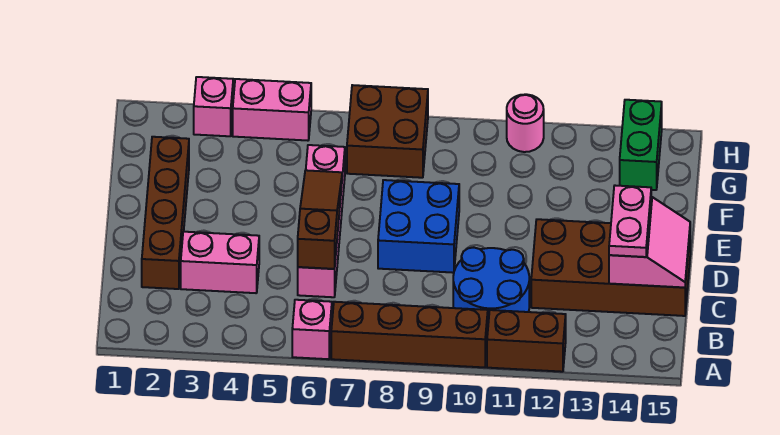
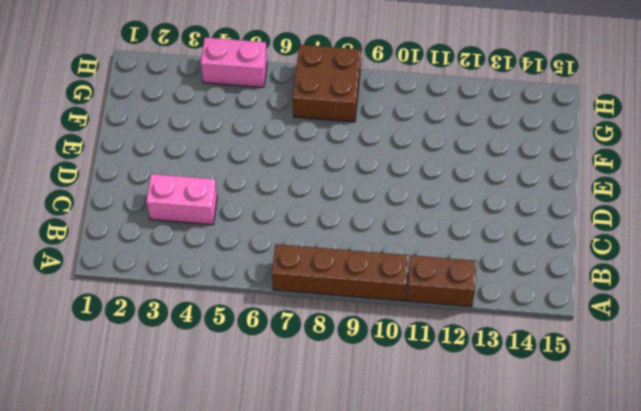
none -> pink brick A6 level 1
none -> blue round brick B10:C11 level 1
none -> brown brick C2:F2 level 1

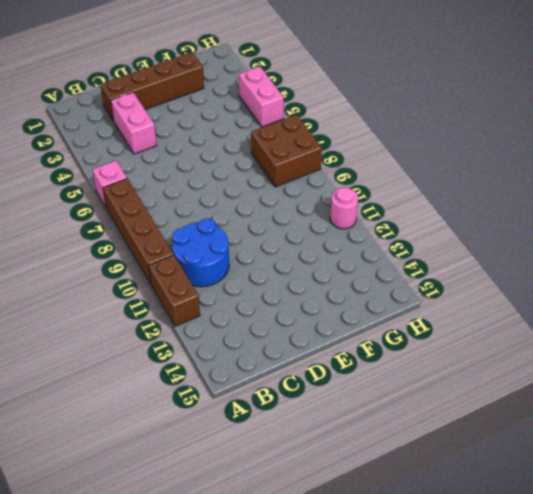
none -> pink brick C6:F6 level 1
none -> brown brick C12:D15 level 1
none -> blue brick D8:E9 level 1

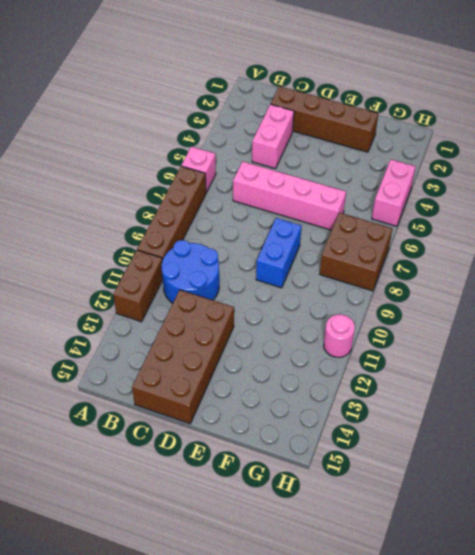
blue brick E8:E9 level 1 -> blue brick D8:E9 level 1
none -> green brick G14:H14 level 1
none -> pink brick H3 level 1
none -> brown slope C6:E6 level 2 top C

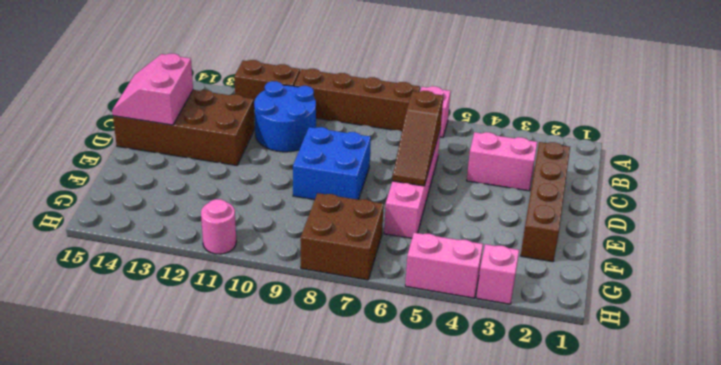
none -> green brick G14:H14 level 1
none -> pink plate C14:D14 level 3

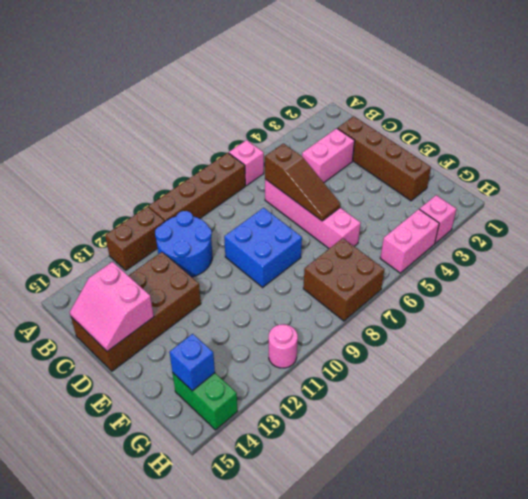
blue brick G14 level 2 -> none
none -> pink plate C14:D14 level 3

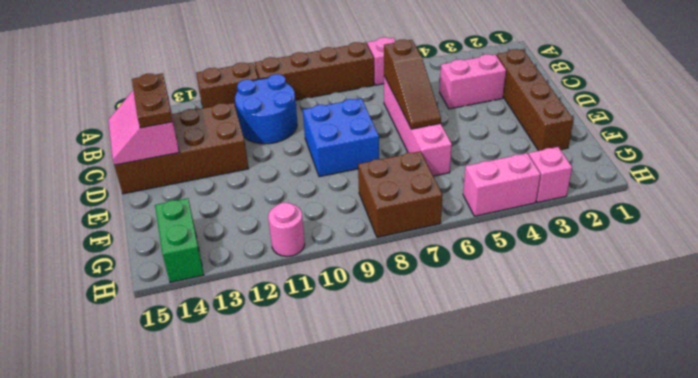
brown plate C14:D14 level 3 -> pink plate C14:D14 level 3

